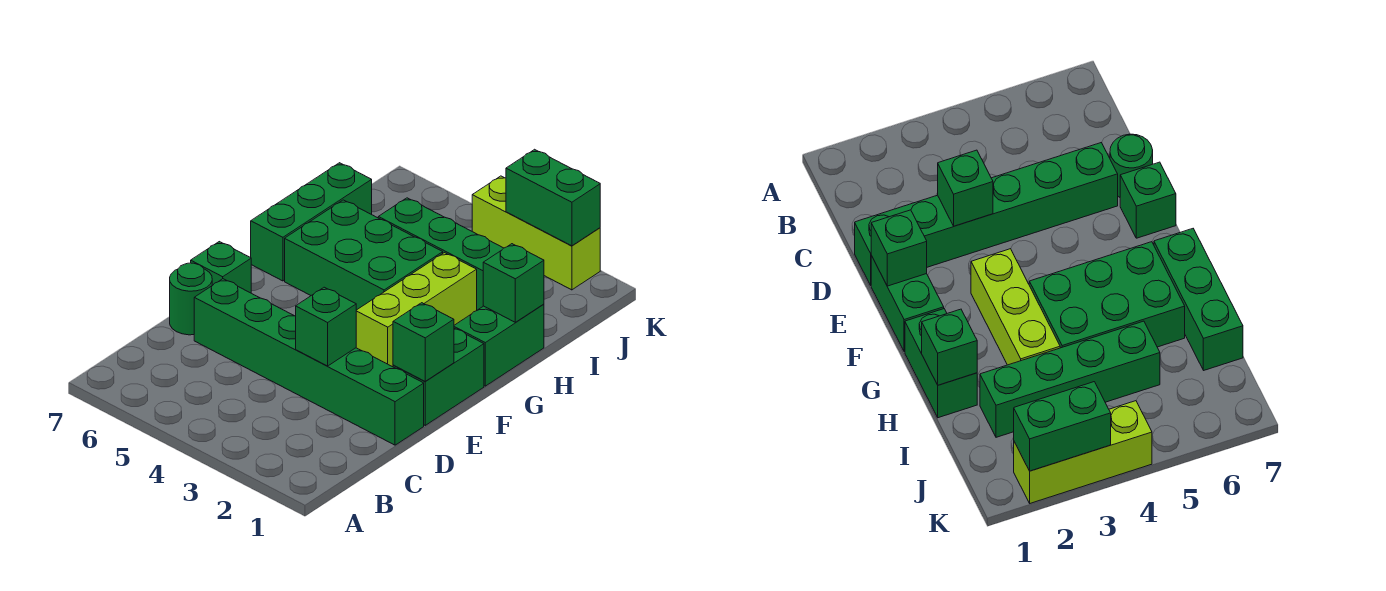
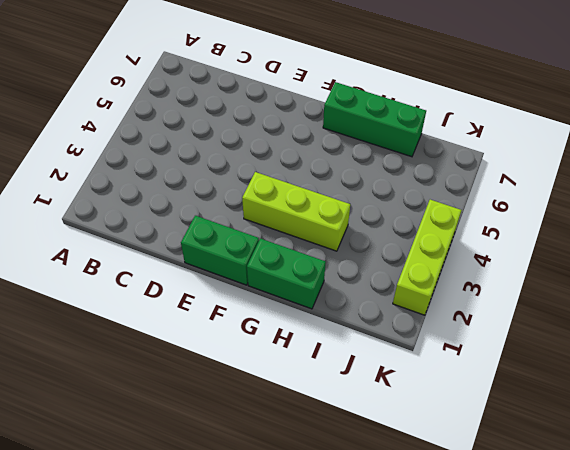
none -> green brick D1:D6 level 1
none -> green round brick D7 level 1
none -> green brick E7 level 1

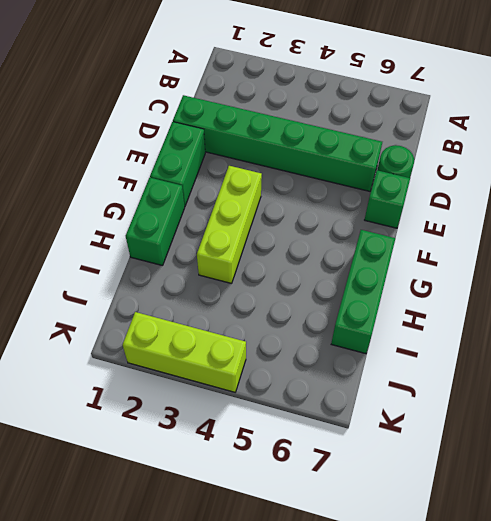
none -> green brick G4:H6 level 1
none -> green brick I2:I5 level 1
none -> green brick D3 level 2

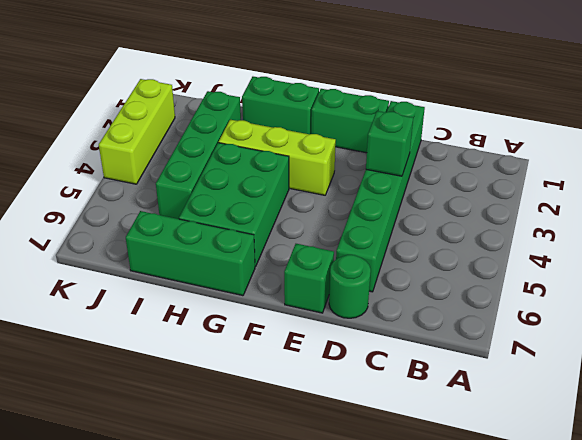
none -> green brick E1 level 2
none -> green brick H1 level 2
none -> green brick K2:K3 level 2

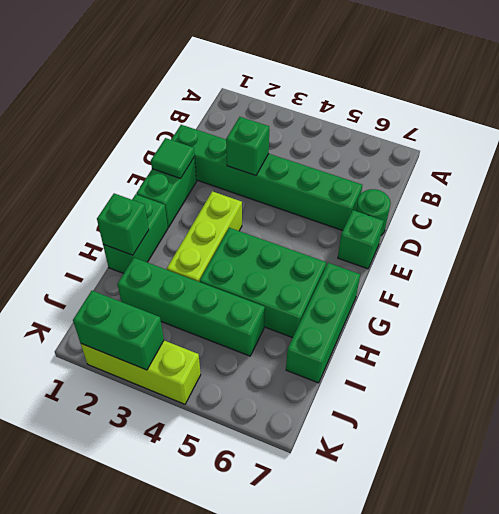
green tile E1 level 2 -> green brick E1 level 2

